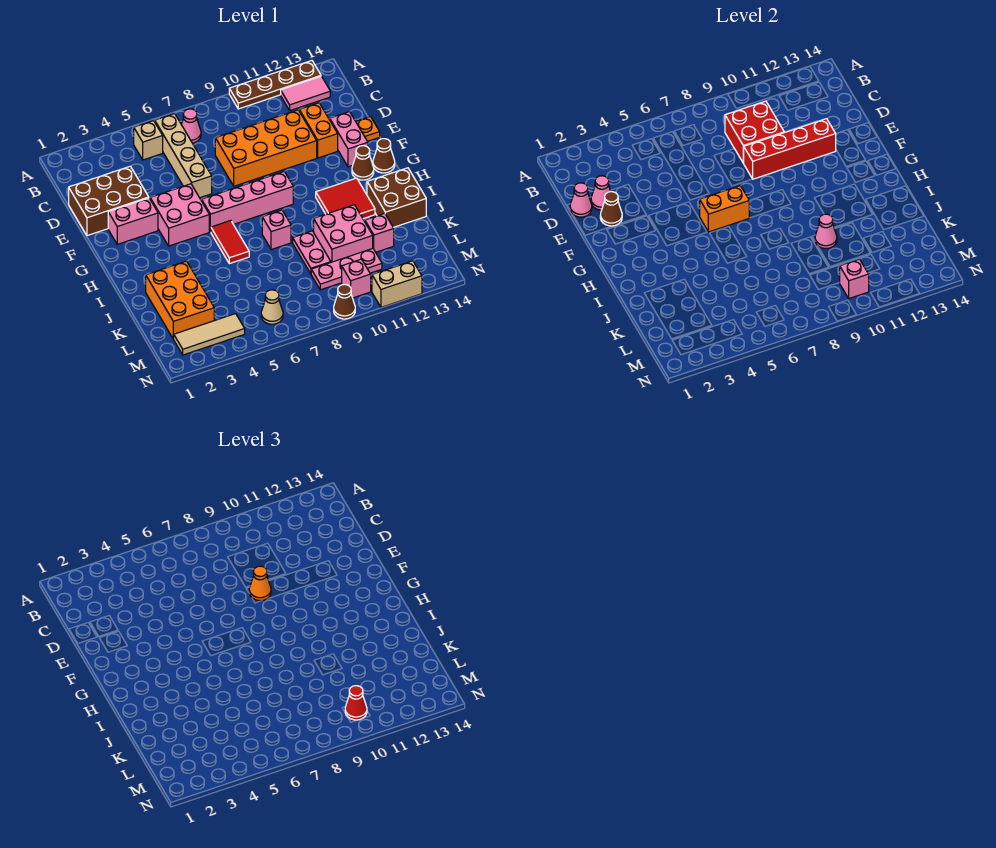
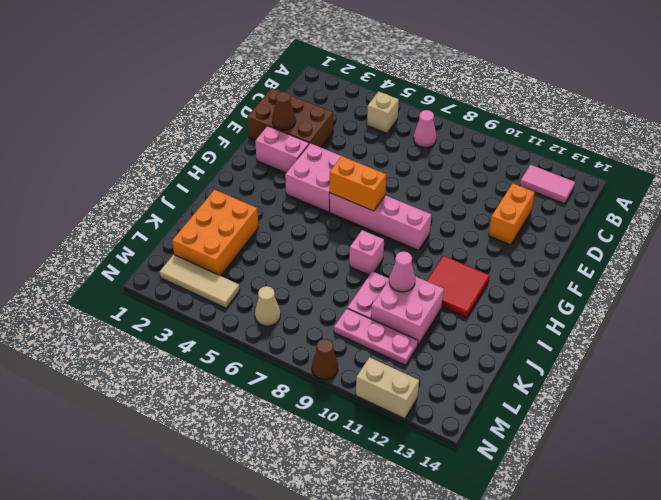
none -> brown plate A10:A13 level 1
none -> tan brick B6:E6 level 1
none -> orange brick D8:E11 level 1
none -> pink brick E13:F13 level 1

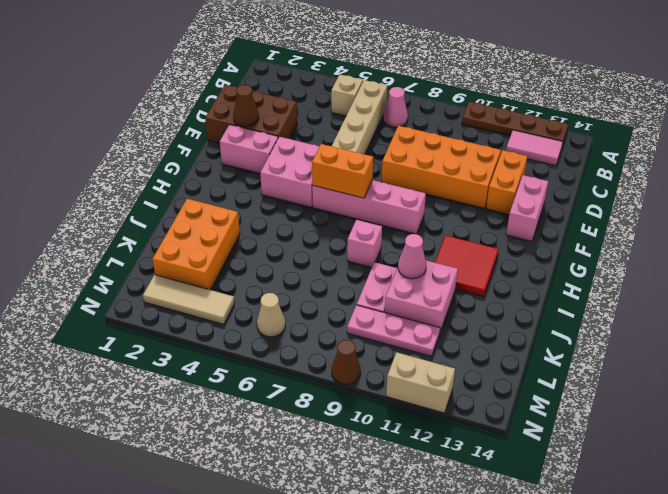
none -> orange plate E14 level 1
none -> brown cone G13 level 1
none -> brown cone G14 level 1
none -> red tile H6:I6 level 1

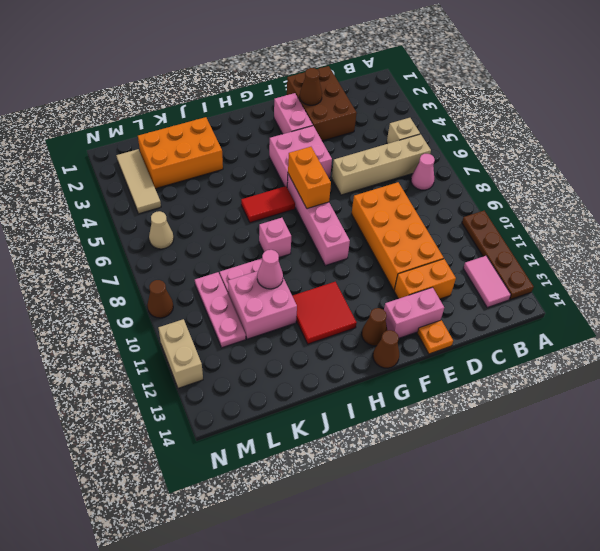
none -> brown brick I13:J14 level 1
none -> pink brick K12 level 1
none -> pink brick M10 level 1
none -> red brick C9:D10 level 2

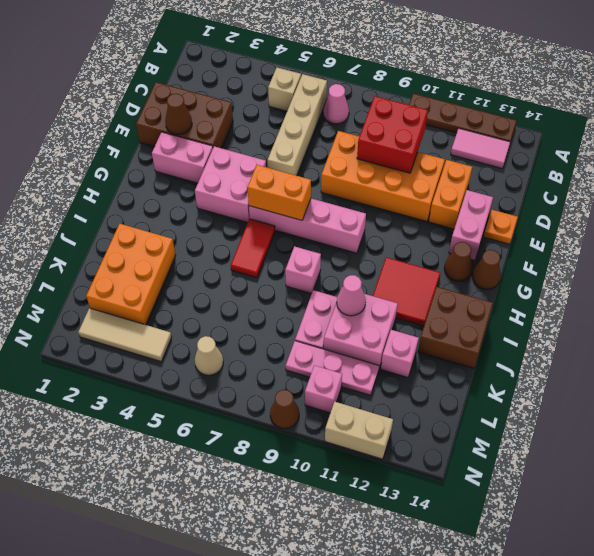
none -> pink cone D1 level 2
none -> pink cone D2 level 2
none -> red brick E9:E12 level 2
none -> pink brick M10 level 2

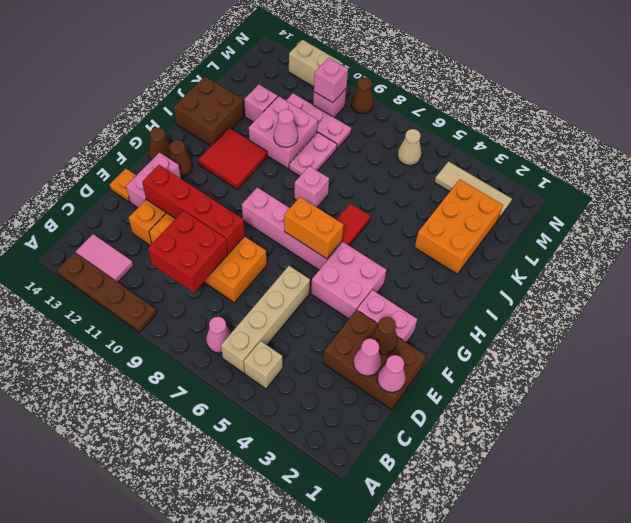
none -> orange cone E9 level 3
none -> red cone M10 level 3

